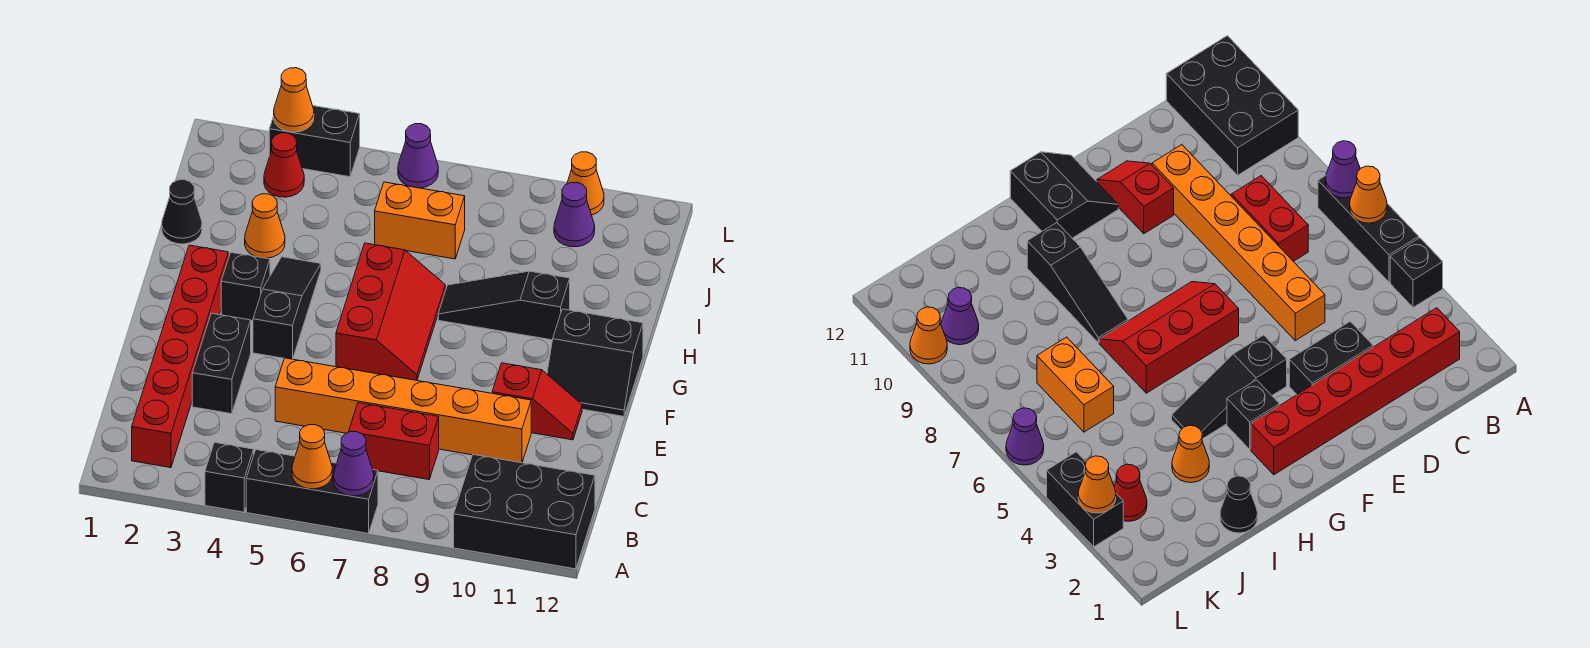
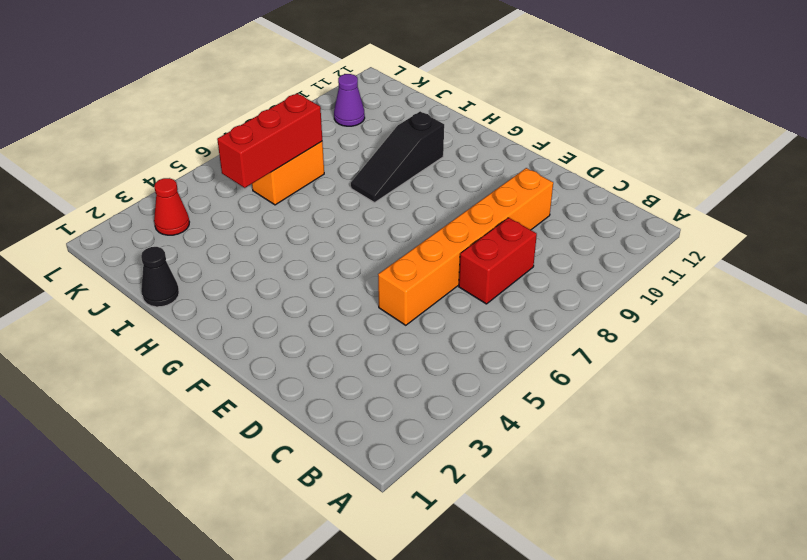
red brick J5:J7 level 2 -> none
none -> black brick A4 level 1
none -> black brick A5:A7 level 1
none -> black brick A10:B12 level 1

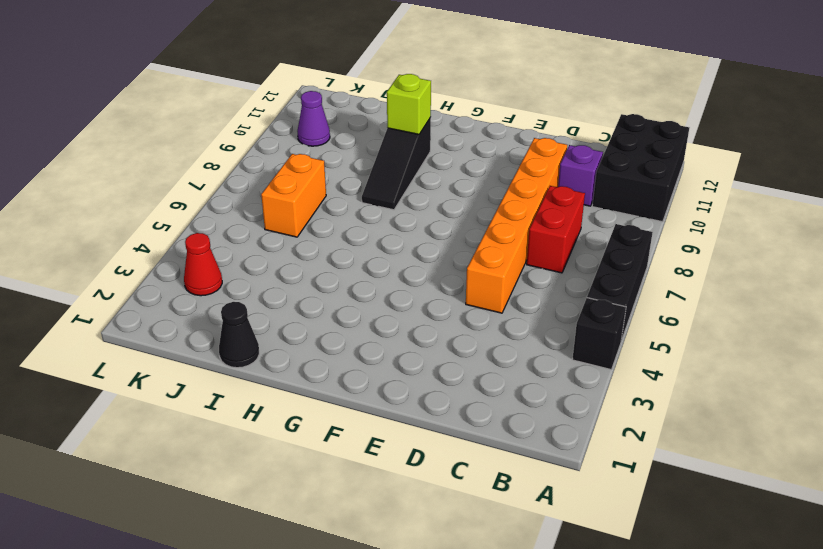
purple brick C10 level 1 -> none
lime brick H10 level 2 -> none
none -> red brick B2:G2 level 1
none -> black brick D3:E3 level 1
none -> red slope E10:E11 level 1 top 10

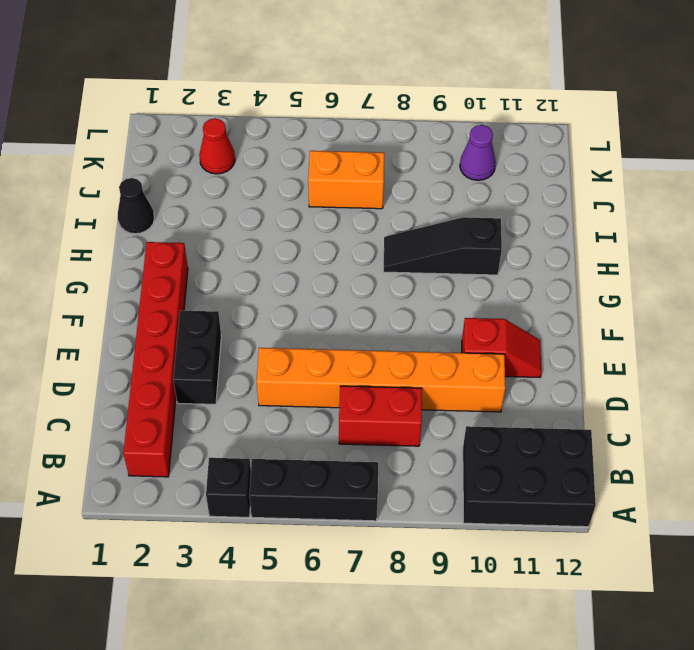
none -> black slope F4:H4 level 1 top F
none -> red slope F6:H7 level 1 top 6
none -> black slope F11:G12 level 1 top G

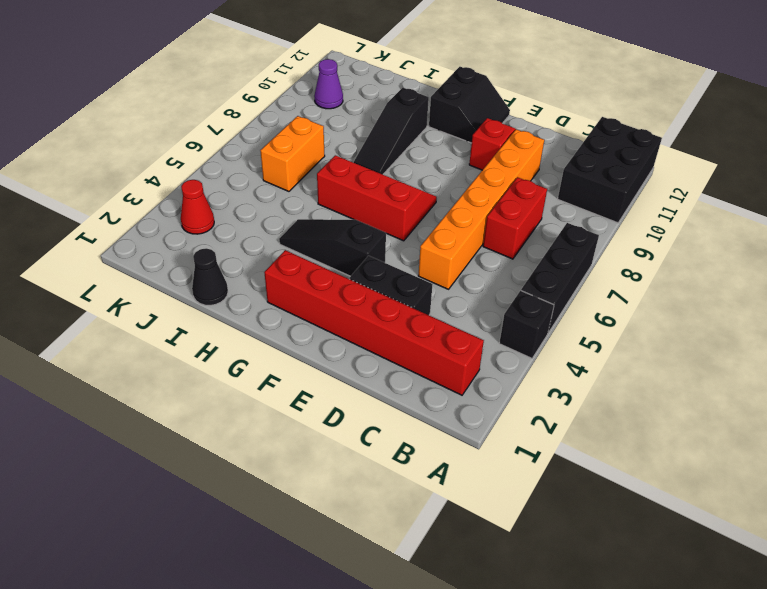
none -> black brick G3 level 1
none -> orange cone I3 level 1
none -> black brick L3:L4 level 1

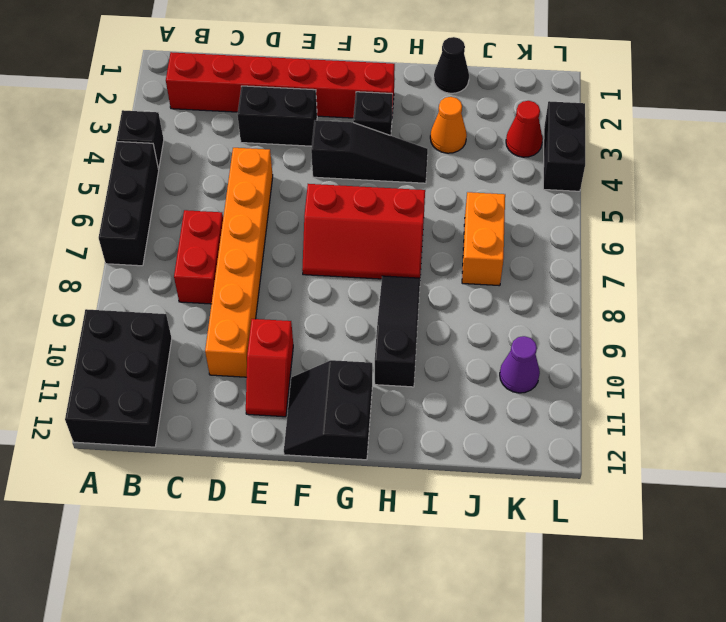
none -> purple cone L6 level 1
none -> orange cone L10 level 1
none -> orange cone A6 level 2

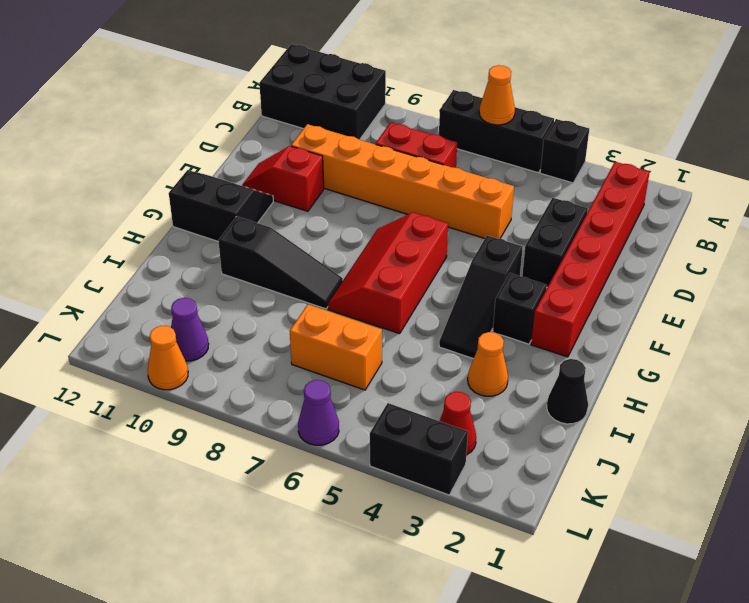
none -> purple cone A7 level 2
none -> orange cone L3 level 2

